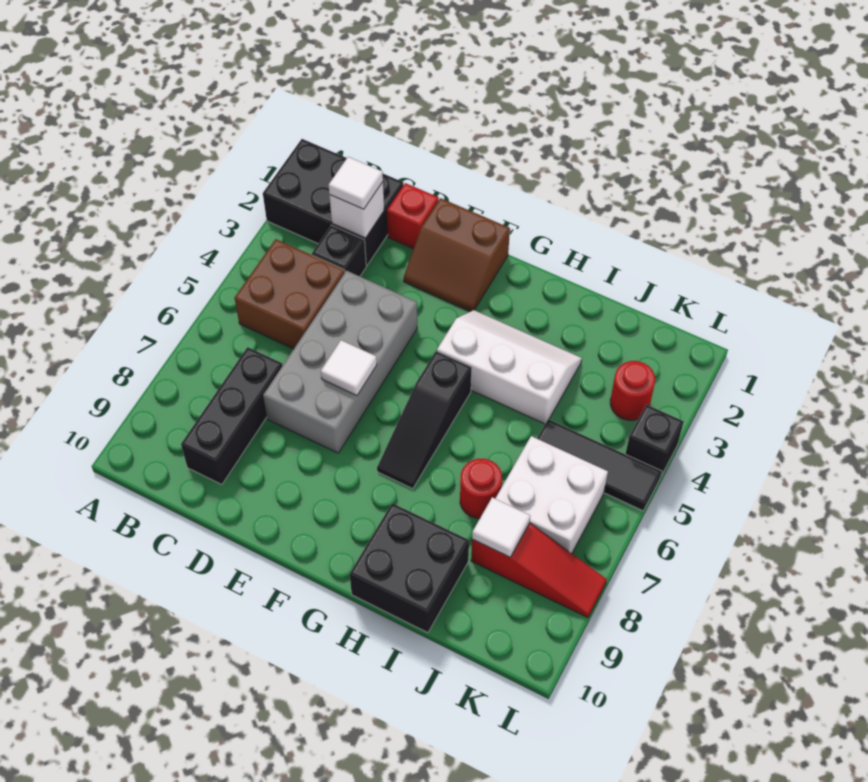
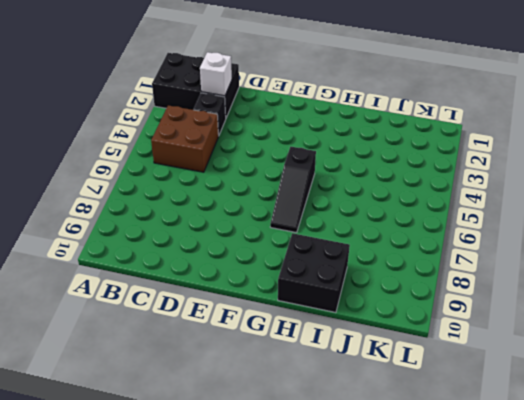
none -> black brick C7:C9 level 1
none -> red brick D1 level 1
none -> grey brick D4:E7 level 1

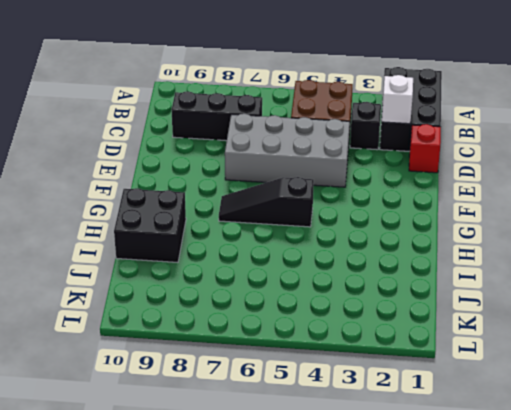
none -> brown slope E1:F2 level 1 top 1
none -> white slope G3:I4 level 1 top 4
none -> red round brick I7 level 1

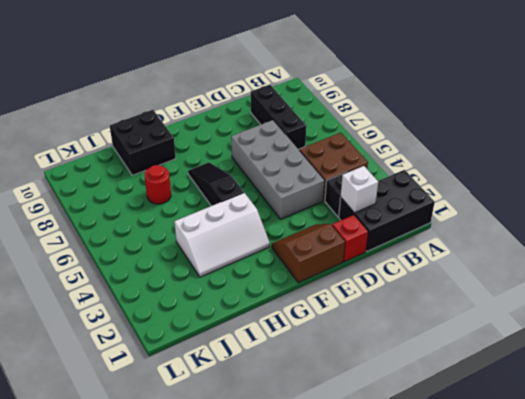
none -> black tile J5:L5 level 1
none -> white brick J6:K7 level 1
none -> red slope J8:L8 level 1 top J

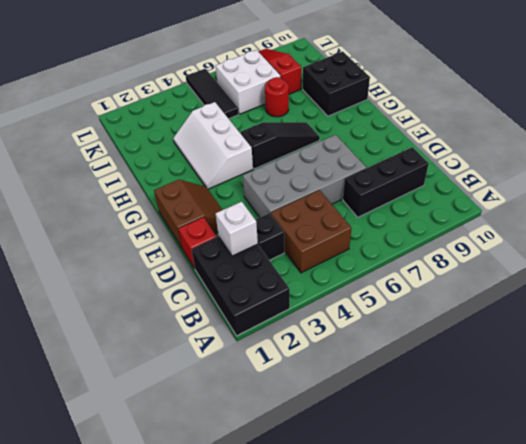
none -> red round brick K3 level 1
none -> black brick L4 level 1
none -> white tile E6 level 2

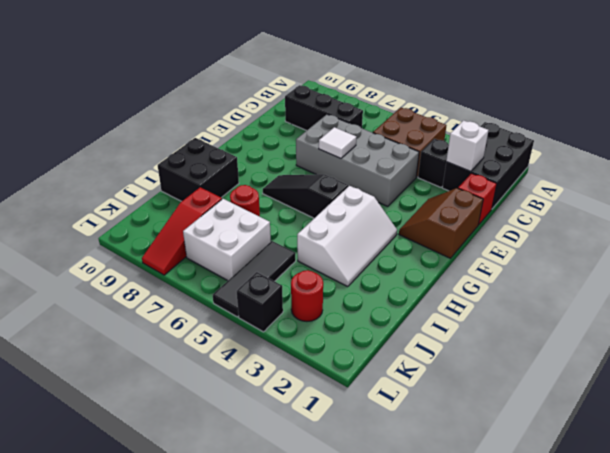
none -> white tile J8 level 2
none -> white tile C2 level 3

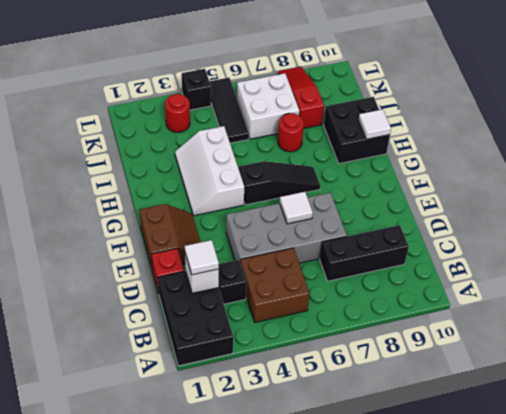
white tile H10 level 2 -> white tile J8 level 2

